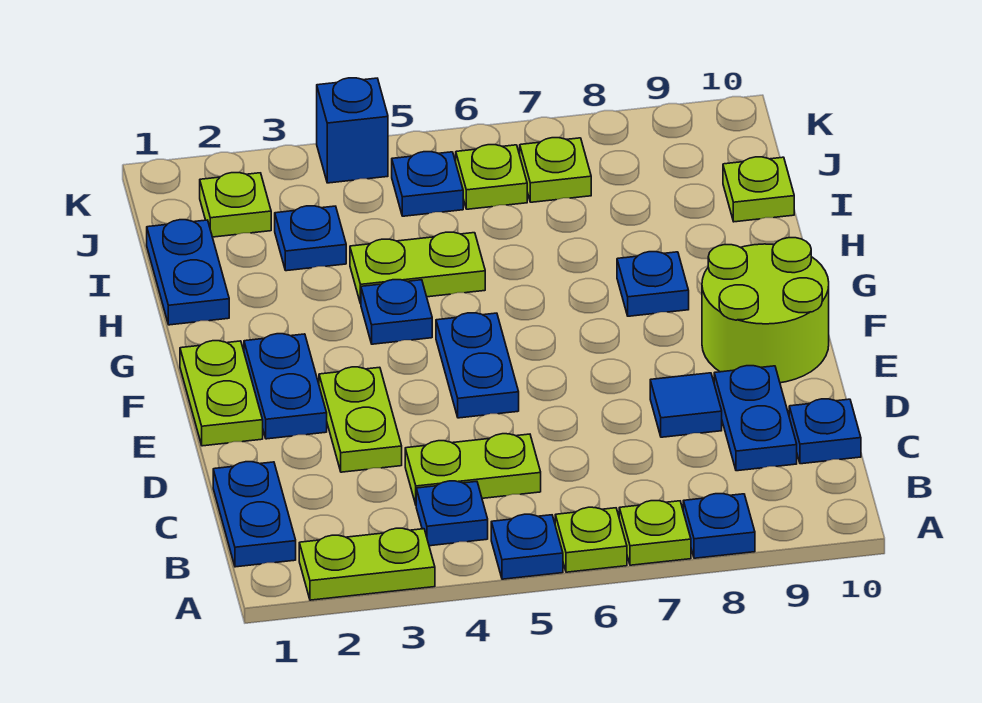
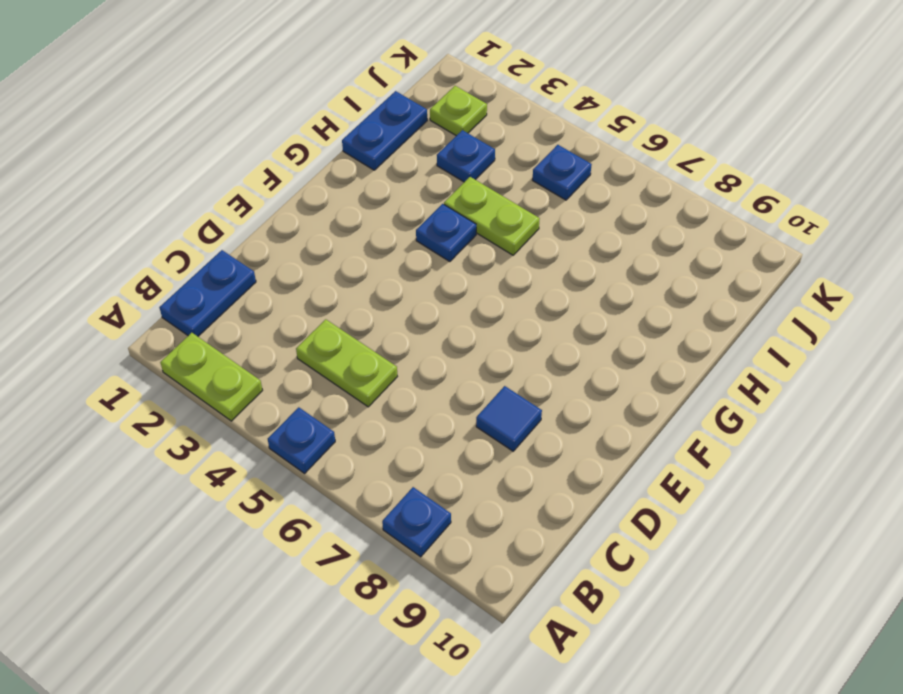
none -> lime plate A6 level 1
none -> lime plate A7 level 1
none -> blue plate B4 level 1

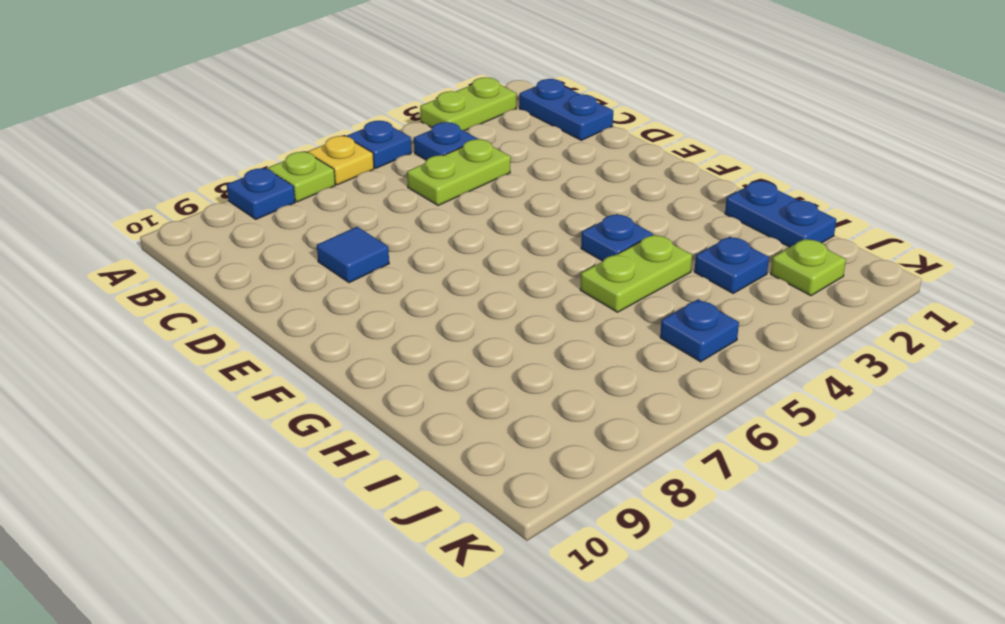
yellow plate A6 level 1 -> lime plate A6 level 1
none -> blue plate C9:D9 level 1
none -> blue plate C10 level 1
none -> lime plate D3:E3 level 1

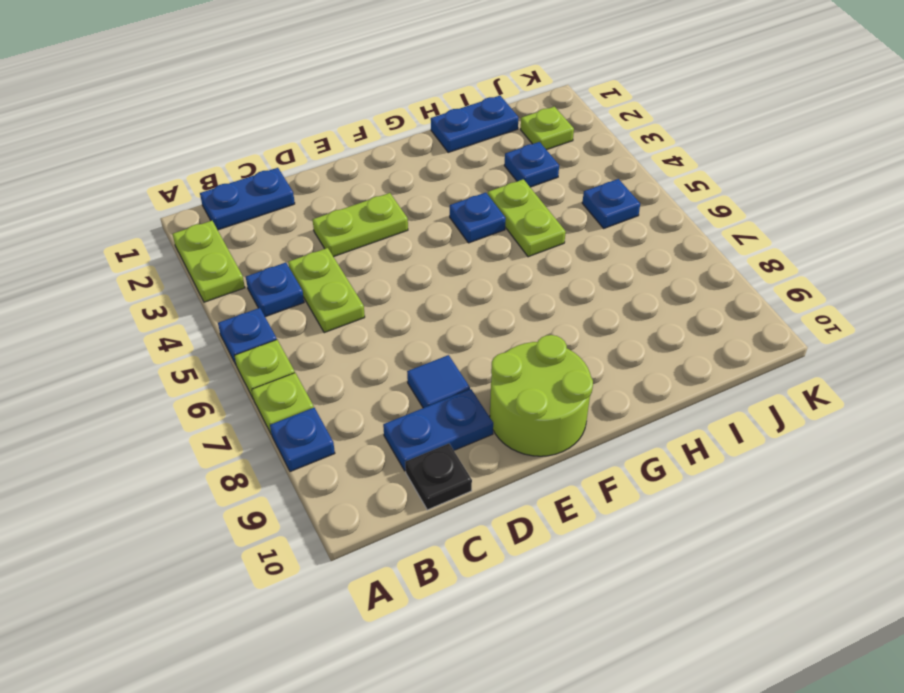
black plate C10 level 1 -> blue plate C10 level 1
none -> lime plate E1:F1 level 1
none -> blue plate E2:F2 level 1
none -> blue plate E5:F5 level 1

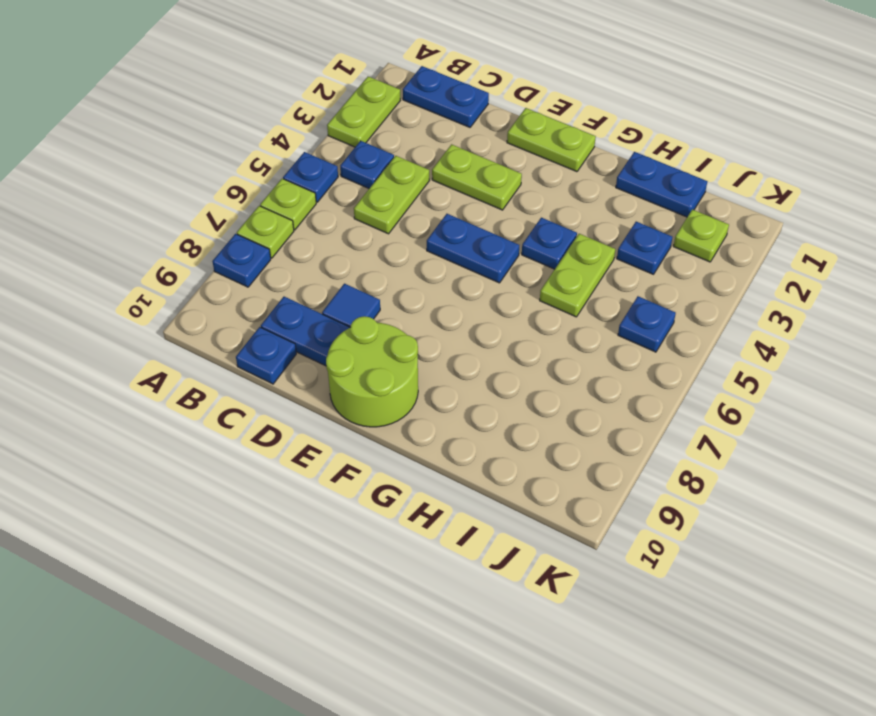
none -> blue plate E2:F2 level 1
none -> blue plate G8 level 1
none -> lime plate I10 level 1

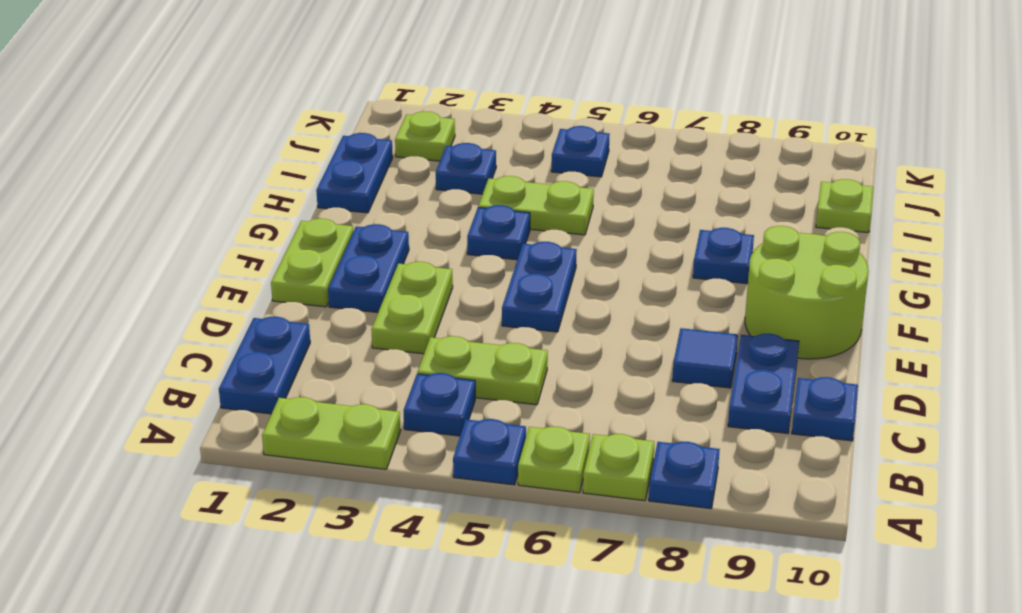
none -> lime plate J6 level 1
none -> lime plate J7 level 1
none -> blue brick K4 level 1

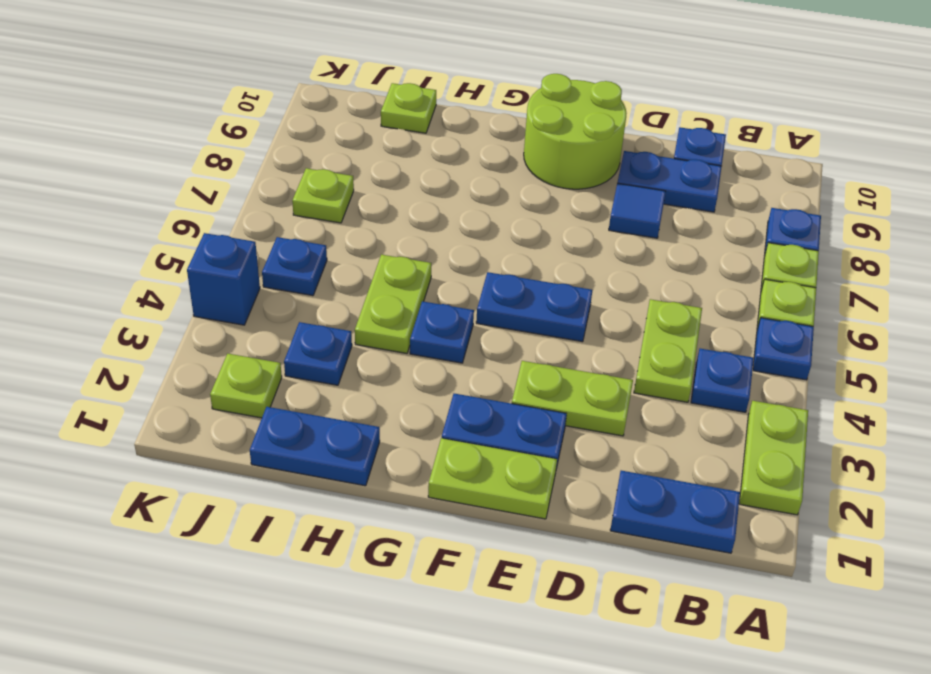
none -> blue plate G8 level 1
none -> lime plate J6 level 1

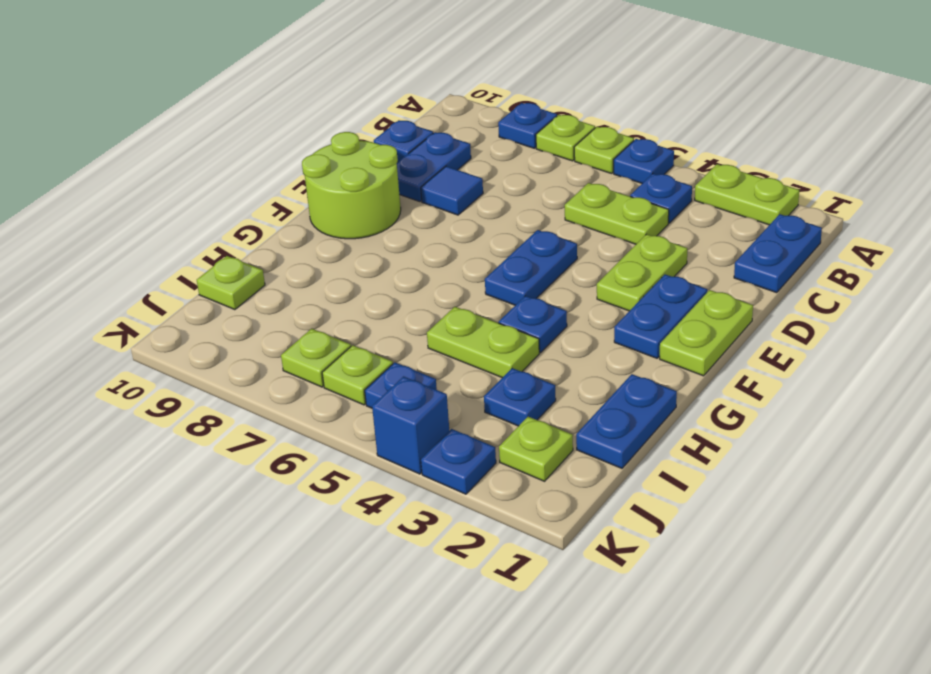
blue plate K3 level 1 -> blue plate G8 level 1

